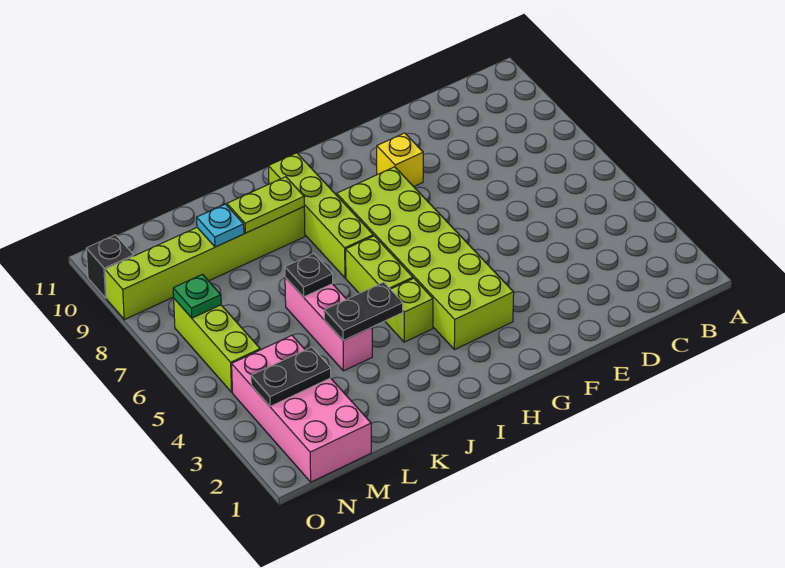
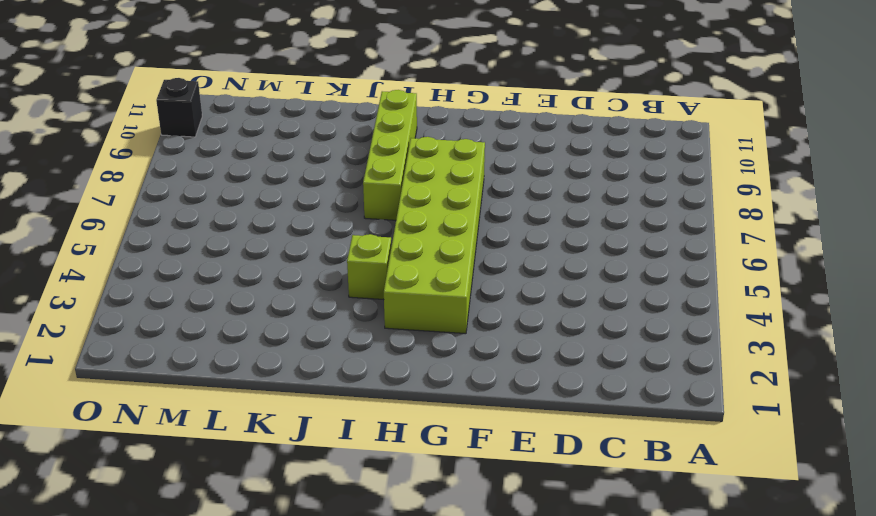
none -> yellow brick F9 level 1
none -> lime brick I5:I6 level 1
none -> lime brick J9:O9 level 1

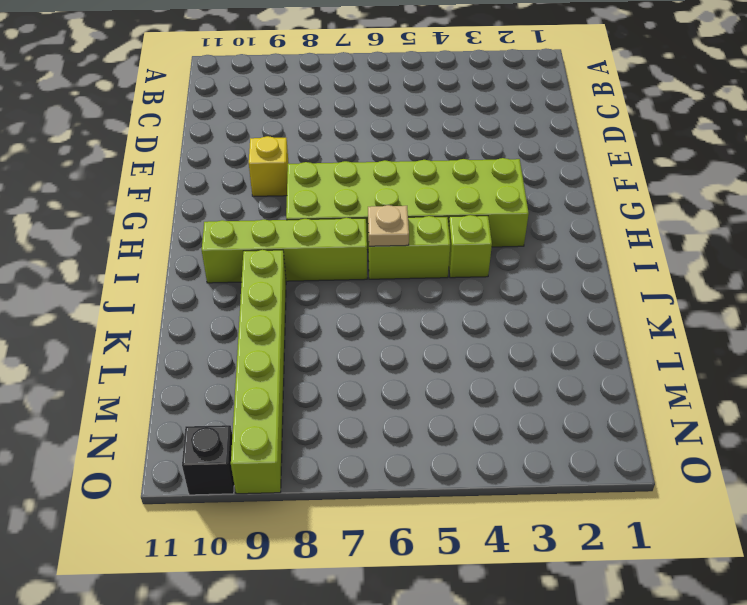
tan plate I6 level 2 -> none
none -> pink brick K4:K6 level 1
none -> pink brick M1:N4 level 1
none -> lime brick N5:N7 level 1

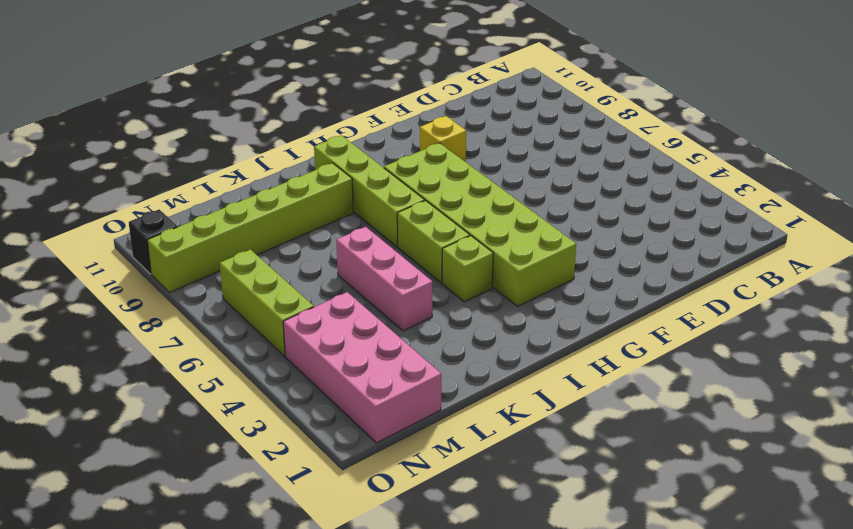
none -> black plate J4:K4 level 2
none -> lime plate J9:K9 level 2
none -> black plate K6 level 2

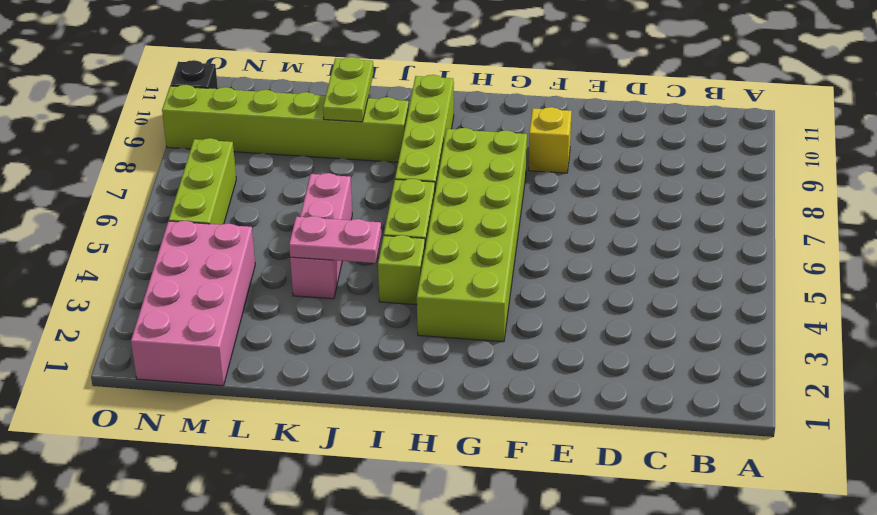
pink plate J4:K4 level 2 -> black plate J4:K4 level 2
lime plate K9:K10 level 2 -> lime plate J9:K9 level 2
none -> black plate K6 level 2
none -> cyan plate L9 level 2
none -> black plate M3:N3 level 2

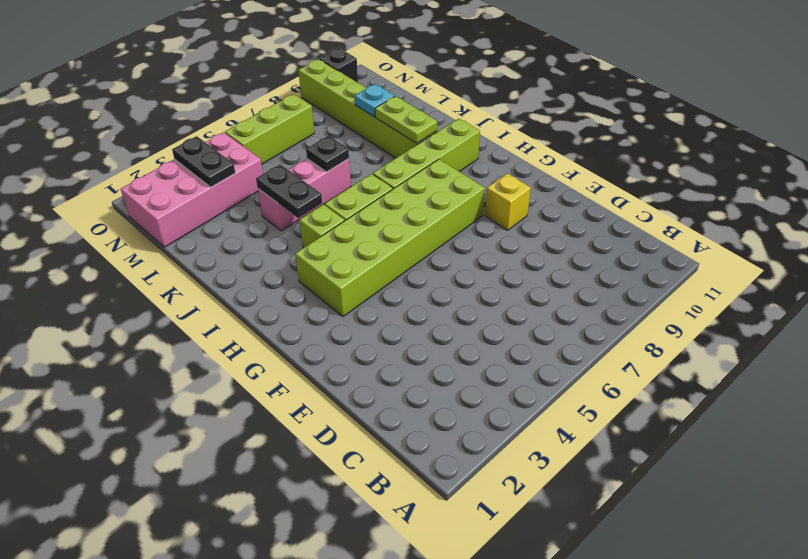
none -> green plate N7 level 2

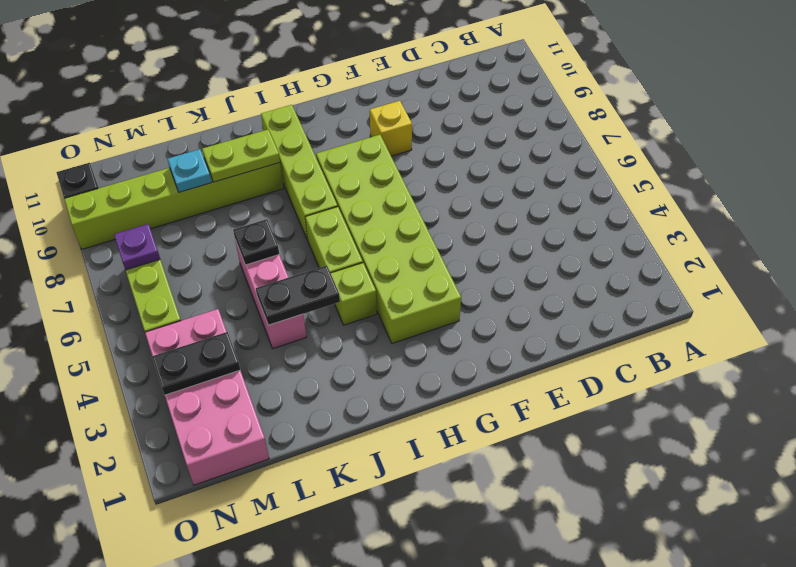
purple plate N7 level 2 -> green plate N7 level 2

